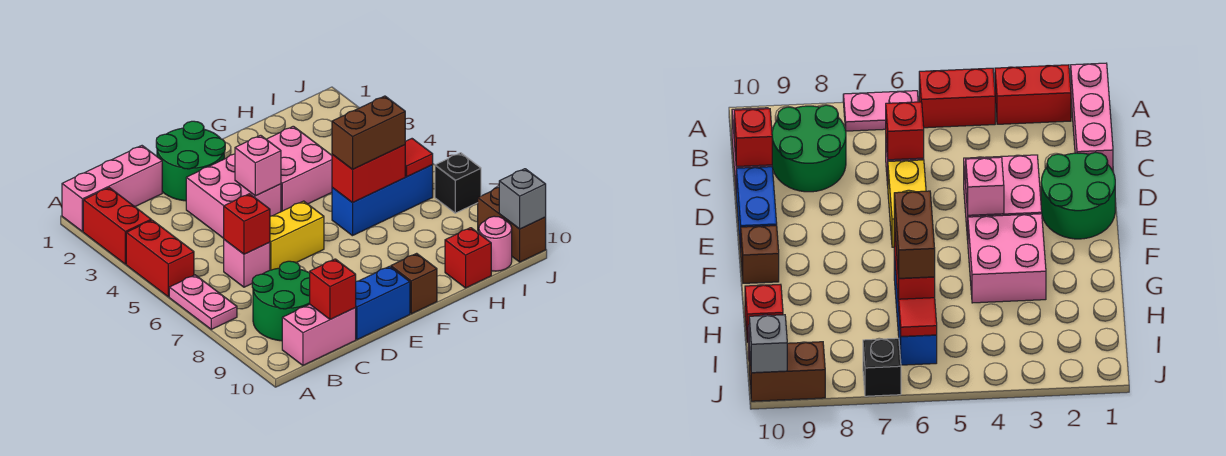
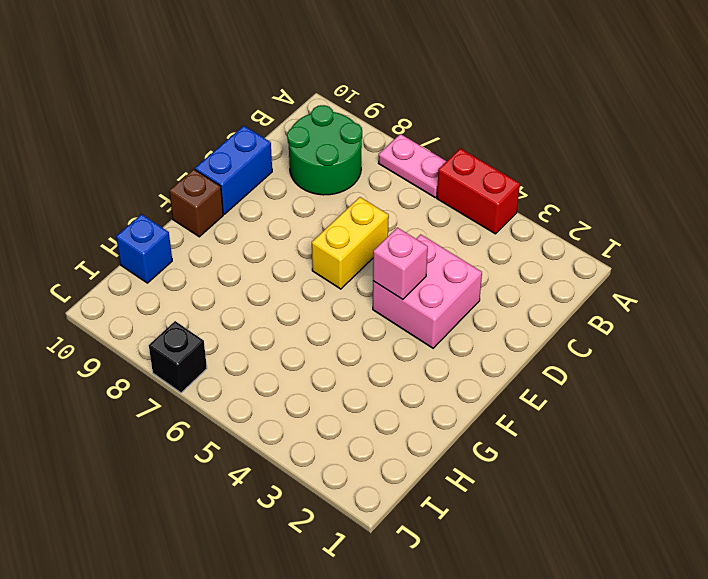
blue brick H10 level 1 -> red brick H10 level 1
none -> pink brick A1:C1 level 1
none -> red brick A2:A3 level 1
none -> pink brick B10:C10 level 1

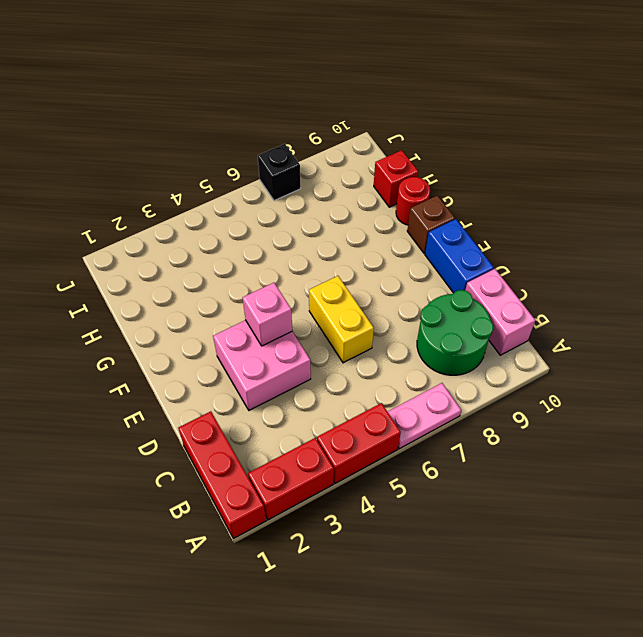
red brick A1:C1 level 1 -> pink brick A1:C1 level 1
red round brick G10 level 1 -> none
none -> pink brick C6 level 1
none -> green round brick D1:E2 level 1
none -> pink brick F3:G4 level 1

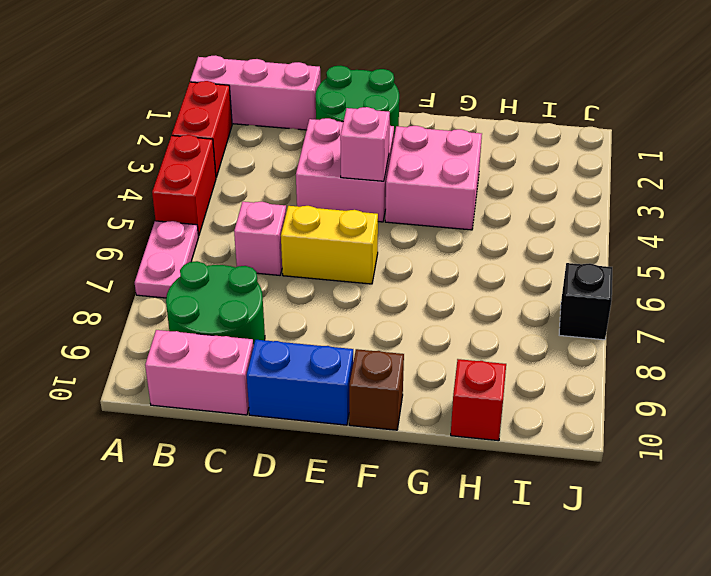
none -> blue brick G6:I6 level 1
none -> pink round brick I10 level 1
none -> brown brick J9:J10 level 1

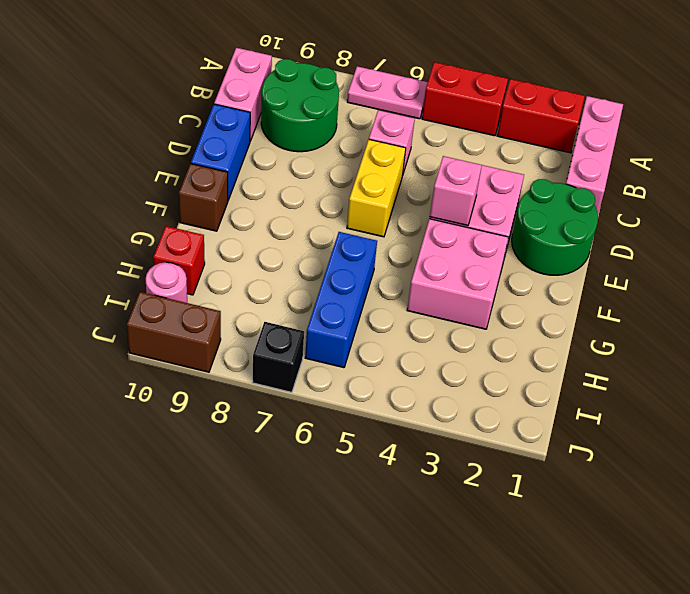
none -> red brick C6 level 2
none -> red brick C10 level 2
none -> red brick G6:H6 level 2

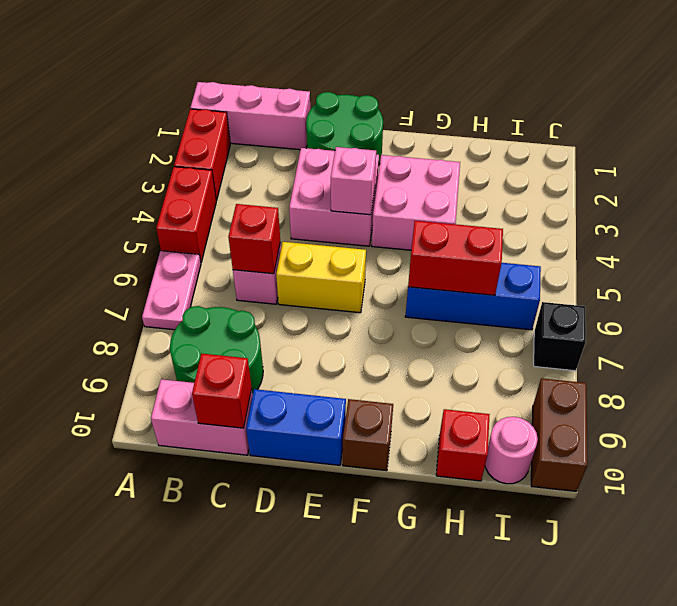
none -> red tile I6 level 2
none -> grey brick J10 level 2
none -> brown brick G6:H6 level 3

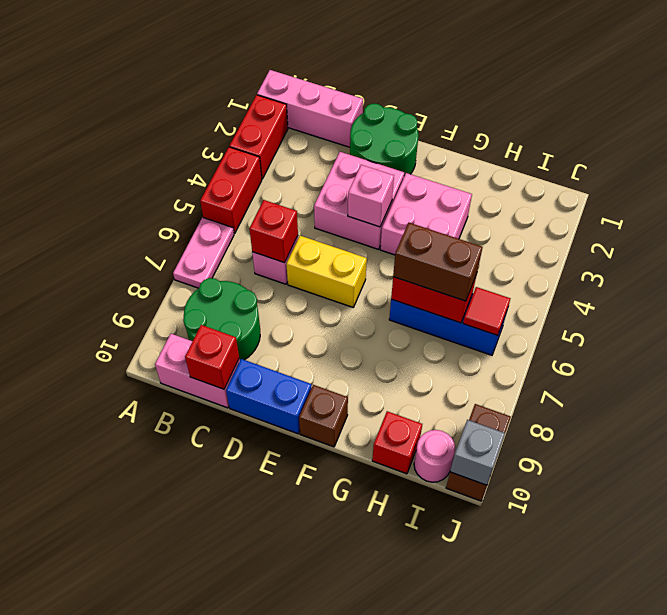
none -> black brick J7 level 1

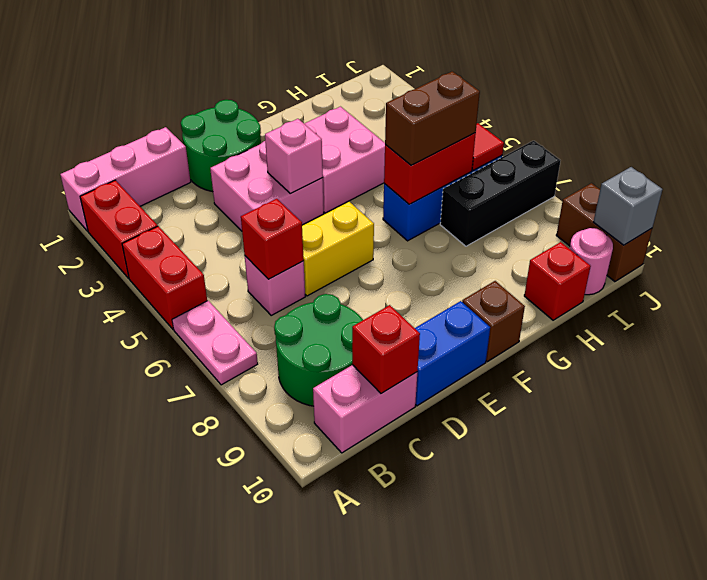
black brick H7:J7 level 1 -> black brick J7 level 1

